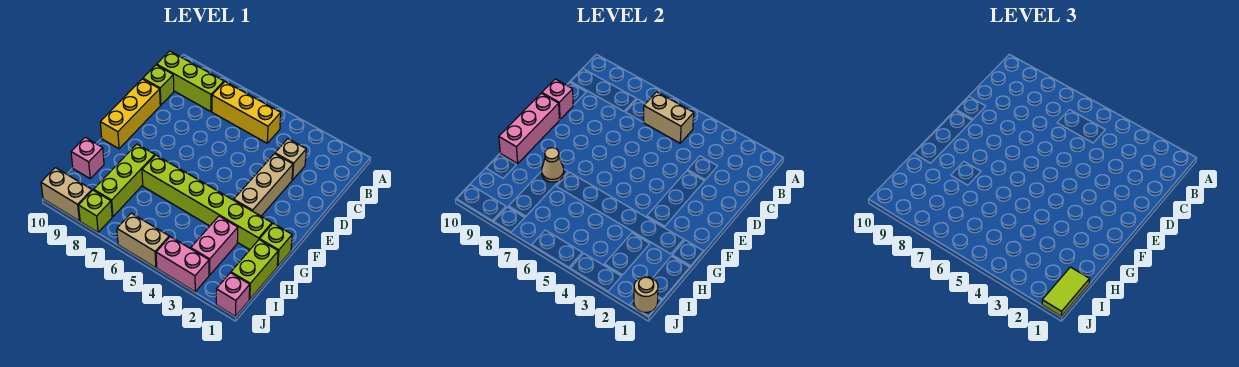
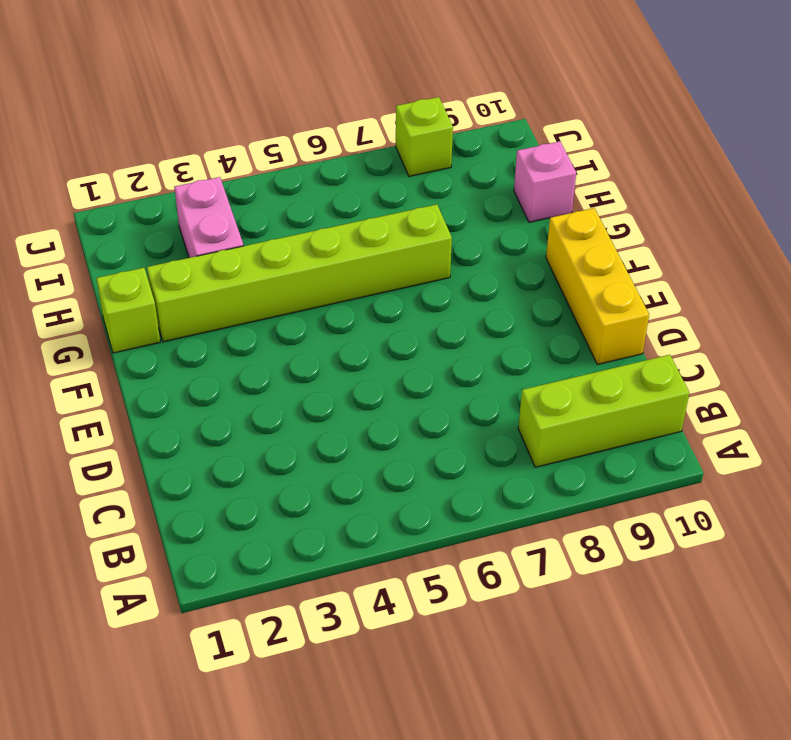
none -> yellow brick B5:B7 level 1
none -> tan brick C3 level 1
none -> lime brick C10 level 1

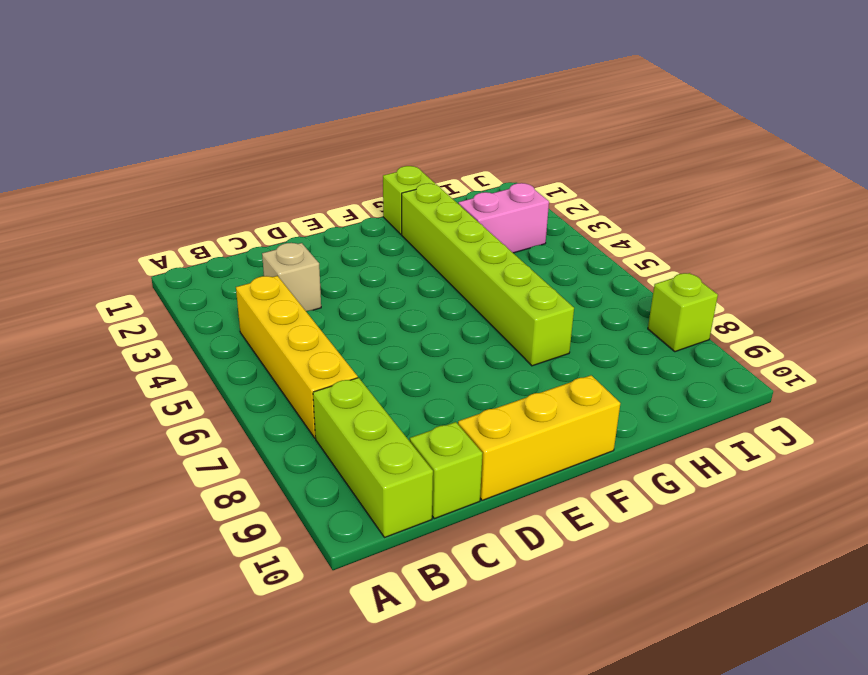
yellow brick B4:B7 level 1 -> yellow brick B5:B7 level 1
none -> tan brick D3:F3 level 1
none -> lime brick G8:I8 level 1
none -> lime brick H1:I1 level 1

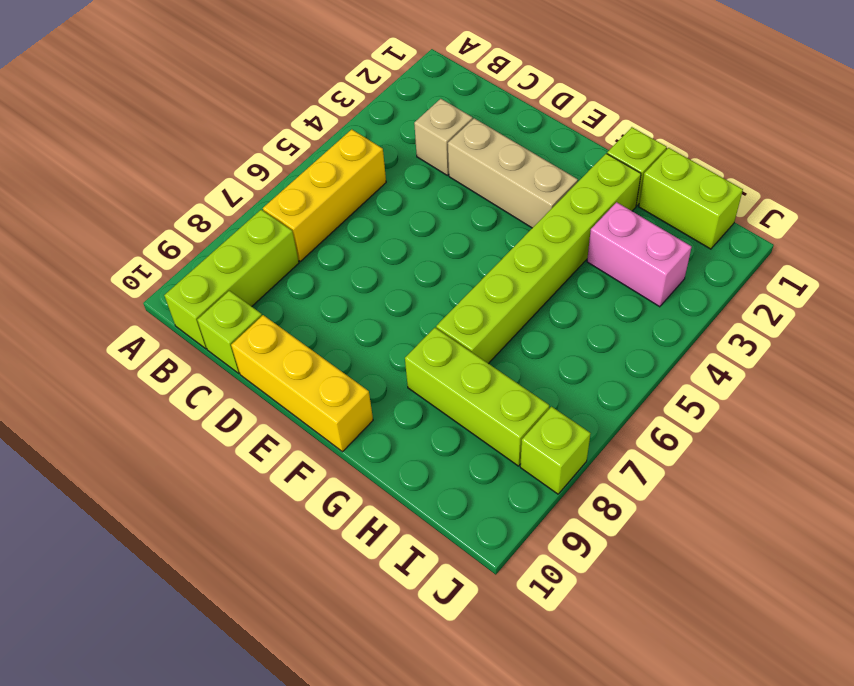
none -> pink brick H10 level 1
none -> pink brick J1 level 1
none -> pink brick J3:J4 level 1

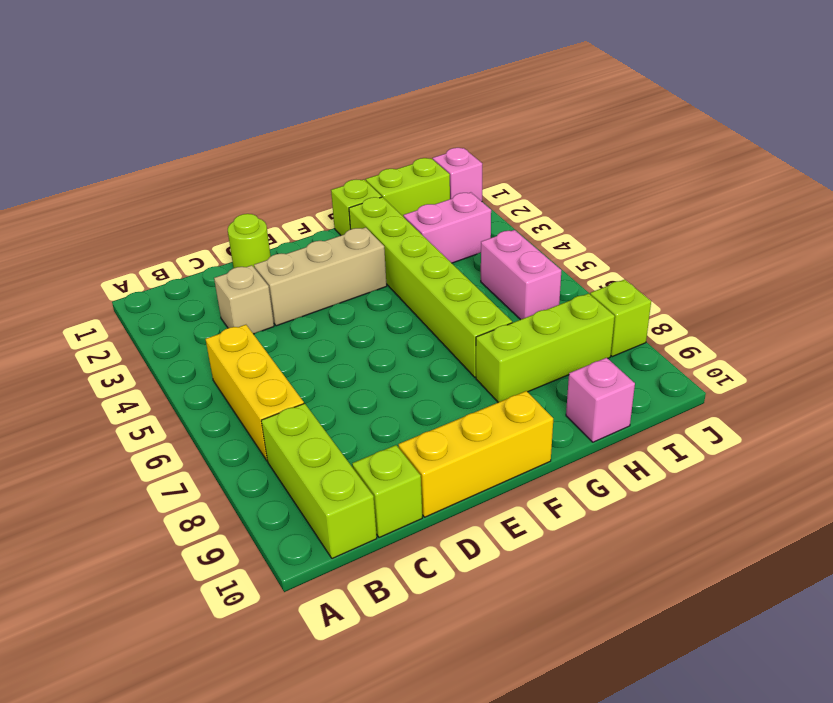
lime round brick D1 level 1 -> none
pink brick I5:I6 level 1 -> pink brick J3:J4 level 1
none -> tan brick J5:J6 level 1
none -> tan brick J9:J10 level 1
none -> tan brick B5:B6 level 2

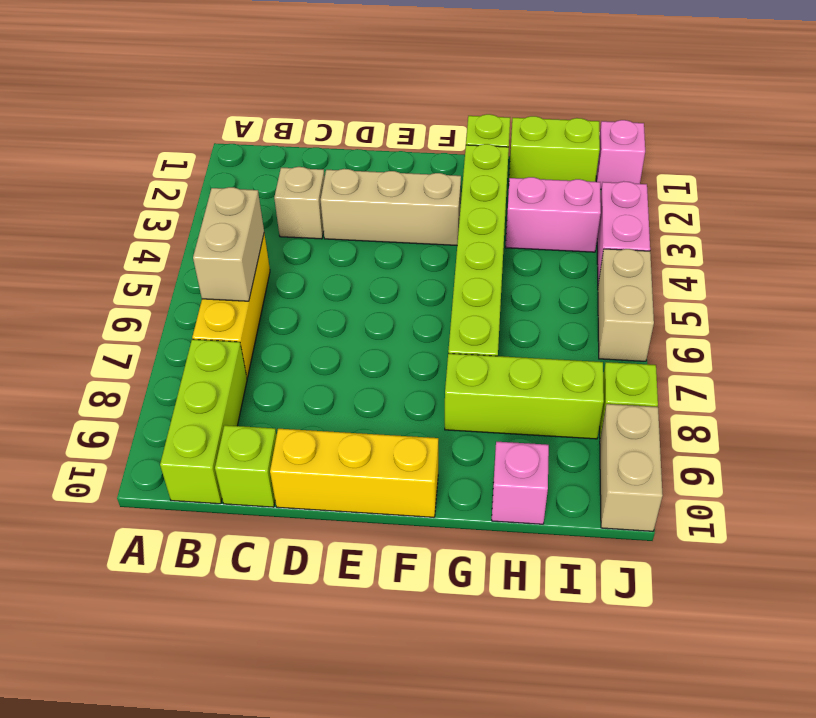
none -> pink brick D10 level 2
none -> pink brick E10:G10 level 2
none -> tan cone G8 level 2

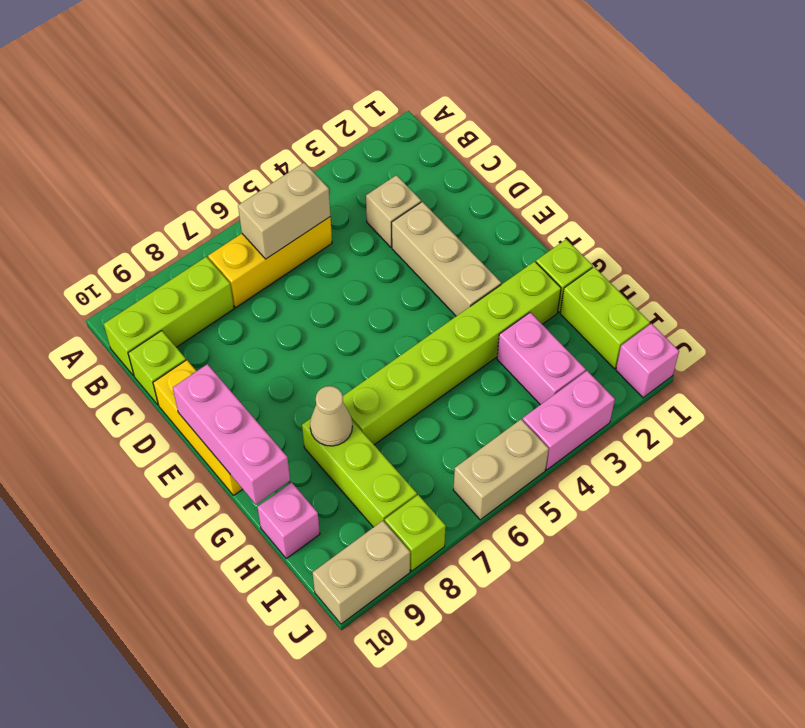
none -> pink brick D10 level 2
none -> tan round brick J1 level 2
none -> lime tile I1:J1 level 3

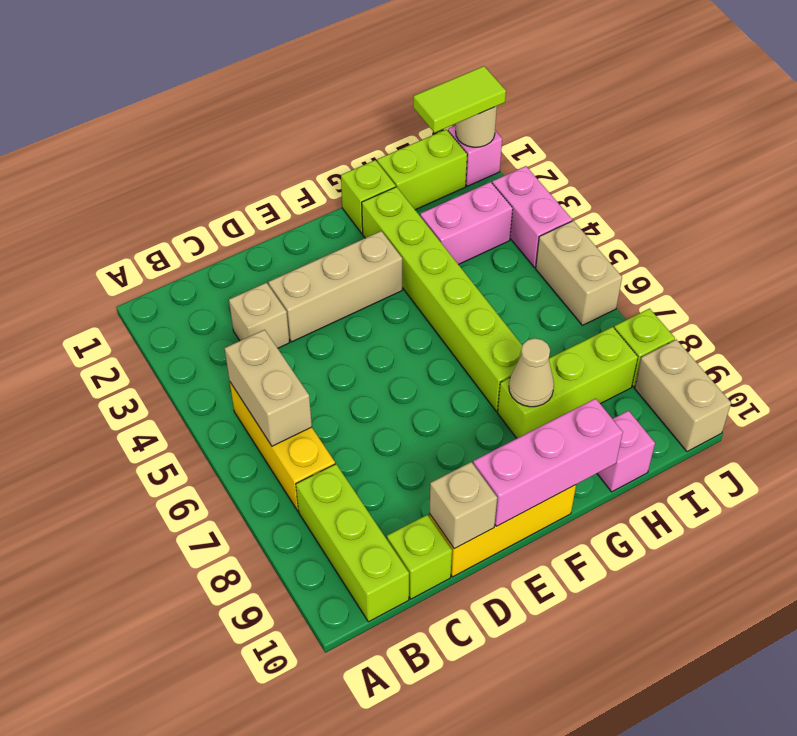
tan brick D10 level 2 -> pink brick D10 level 2

